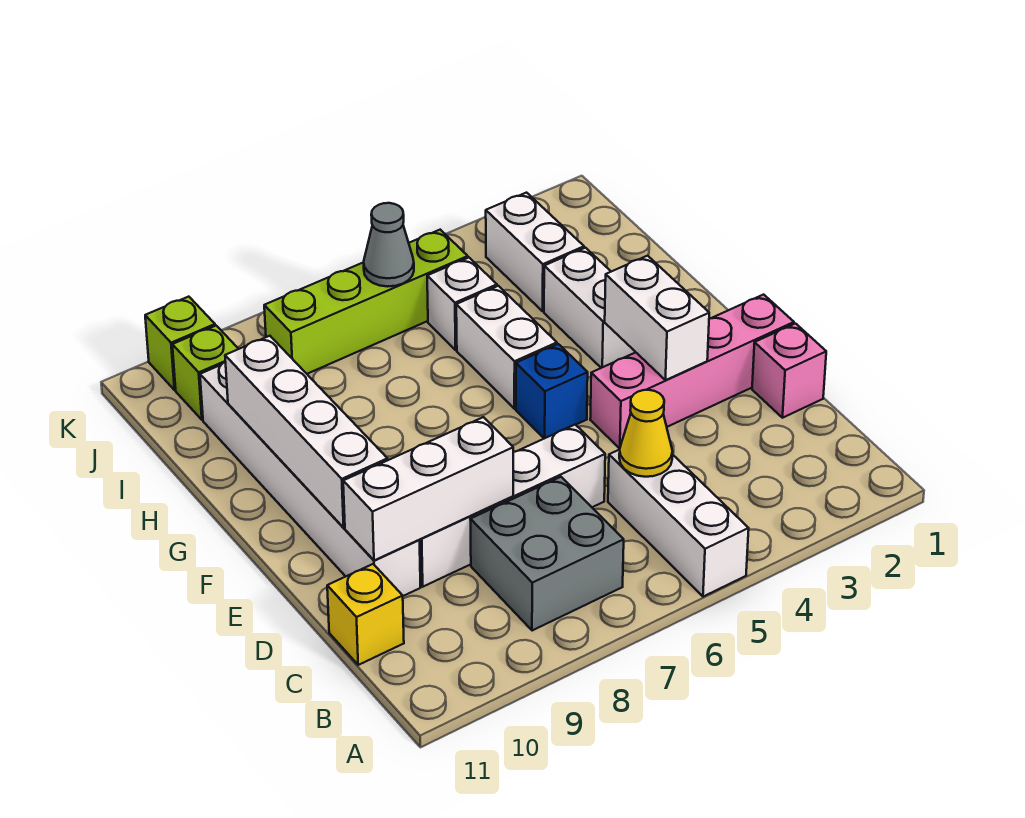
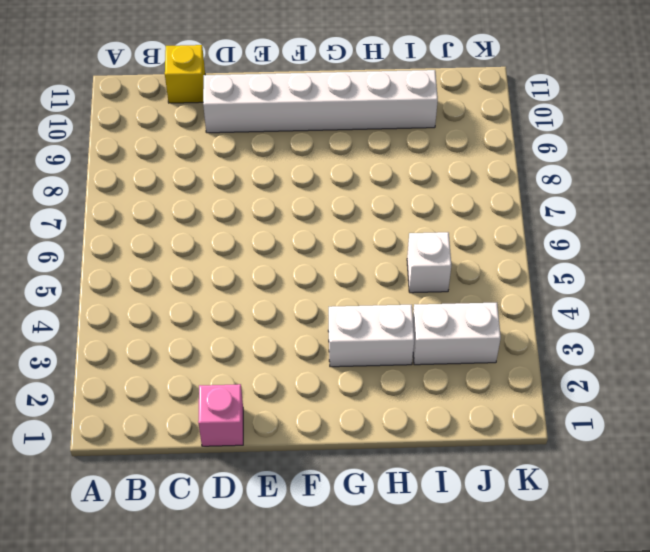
none -> white brick A5:C5 level 1
none -> grey brick B7:C8 level 1
none -> white brick D6:D9 level 1

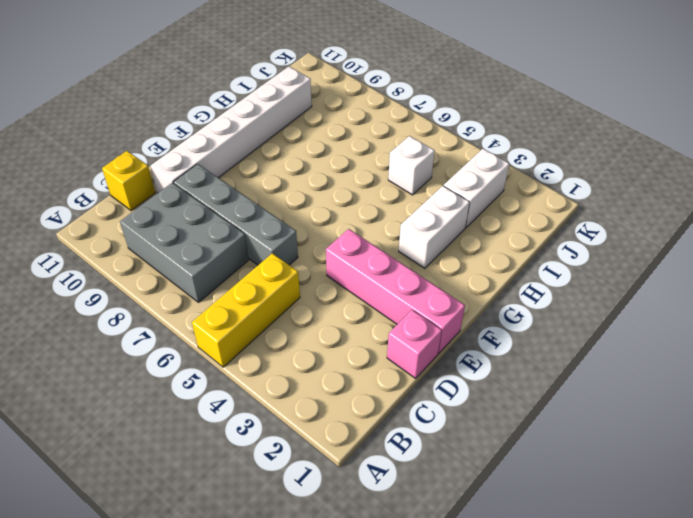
yellow brick A5:C5 level 1 -> white brick A5:C5 level 1
grey brick B7:C9 level 1 -> grey brick B7:C8 level 1
grey brick D6:D9 level 1 -> white brick D6:D9 level 1
none -> blue brick F5 level 1
none -> white brick G5:H5 level 1
none -> lime brick J5:J8 level 1

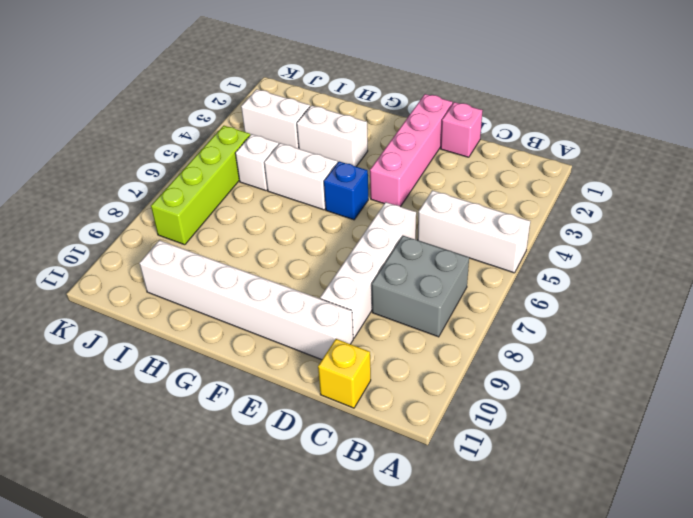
none -> lime brick J10 level 1
none -> lime brick K10 level 1
none -> yellow cone C5 level 2

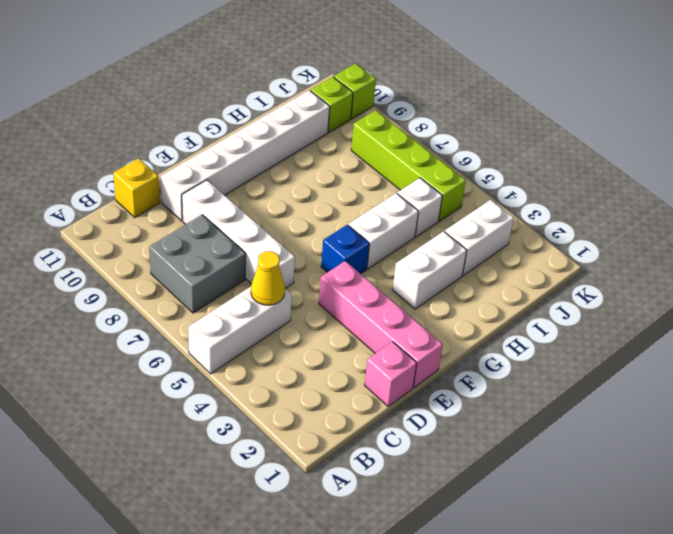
none -> white brick D8:D10 level 2
none -> white brick E3:F3 level 2
none -> white brick E10:H10 level 2

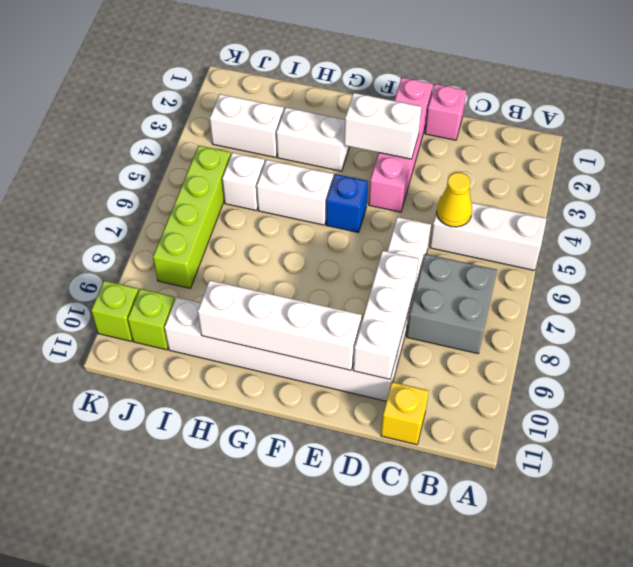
none -> grey cone J6 level 2

